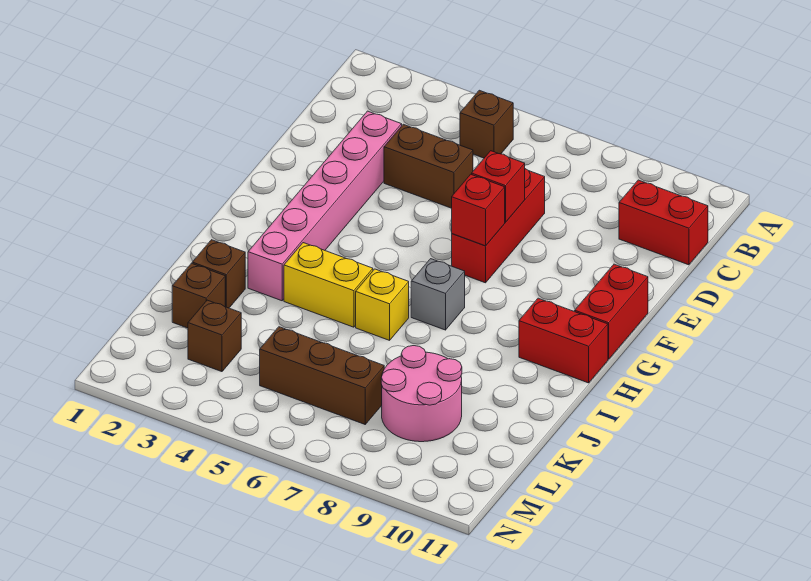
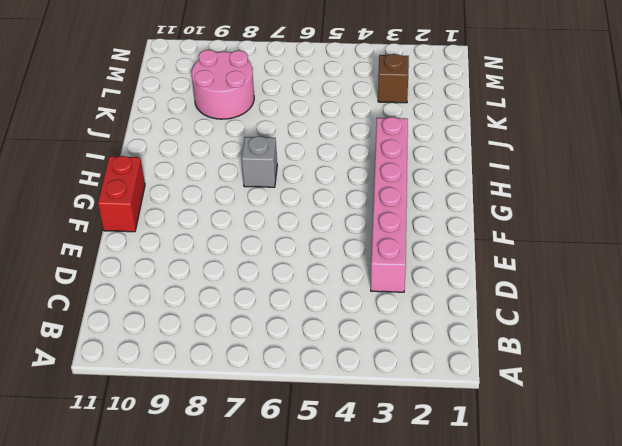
none -> brown brick B5 level 1
none -> red brick C10:C11 level 1
none -> brown brick D4:D5 level 1

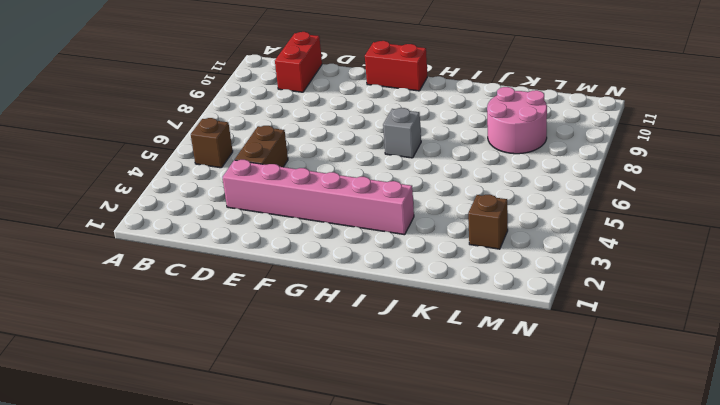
none -> red brick D7:F7 level 1
none -> red brick H10:H11 level 1
none -> yellow brick I4:I5 level 1

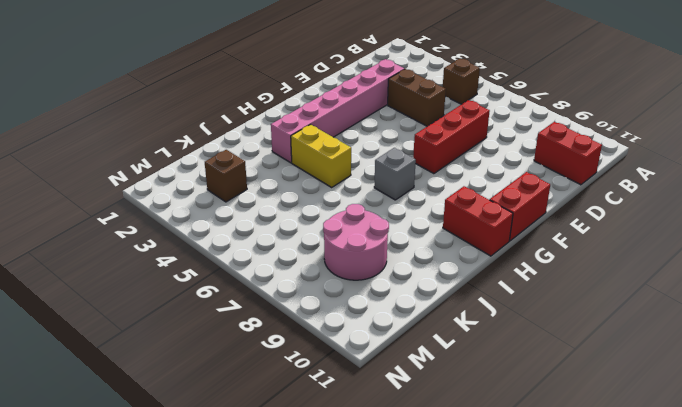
none -> yellow brick I6 level 1
none -> brown brick J2 level 1
none -> brown brick K2 level 1

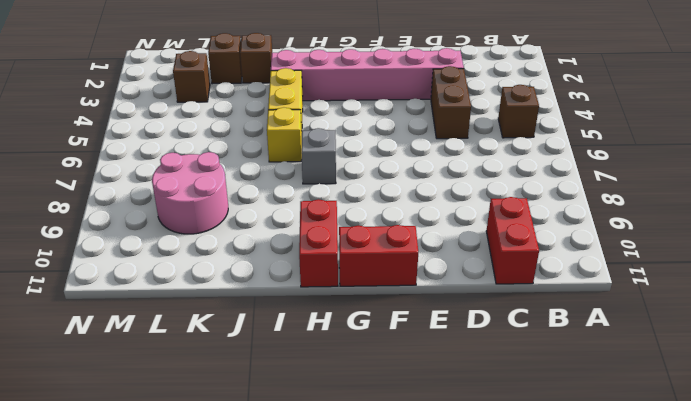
none -> red brick D7:F7 level 1
none -> brown brick L5:L7 level 1
none -> red brick E7 level 2

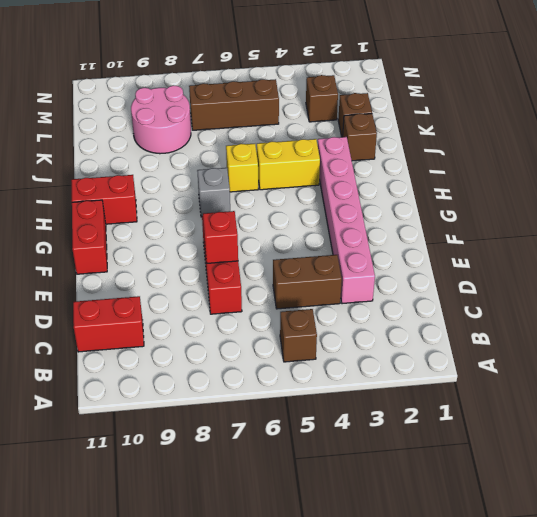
none -> red brick F7 level 2

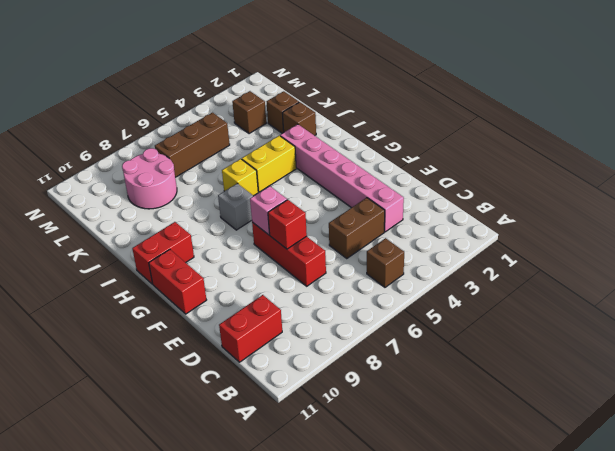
pink brick F7 level 2 -> red brick F7 level 2

